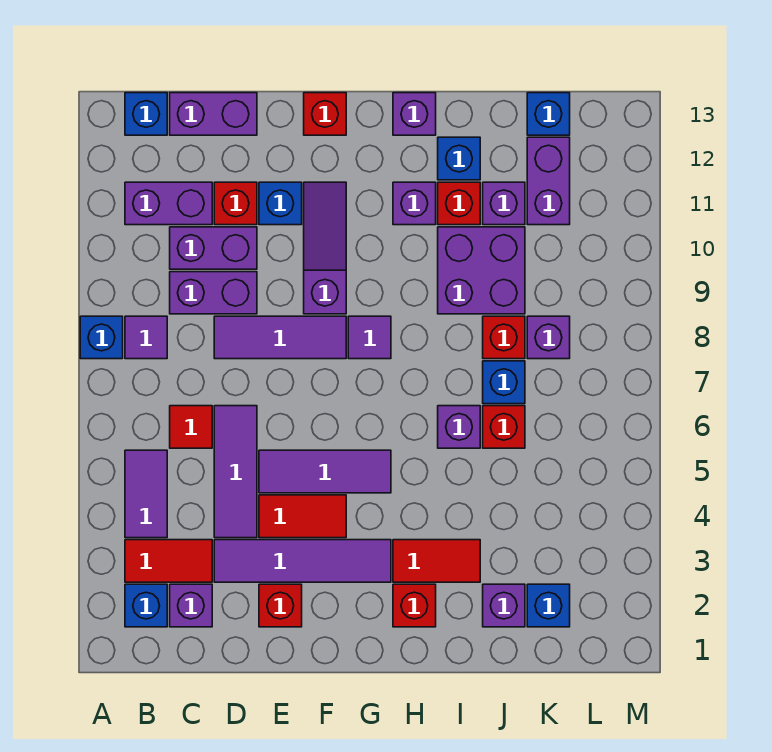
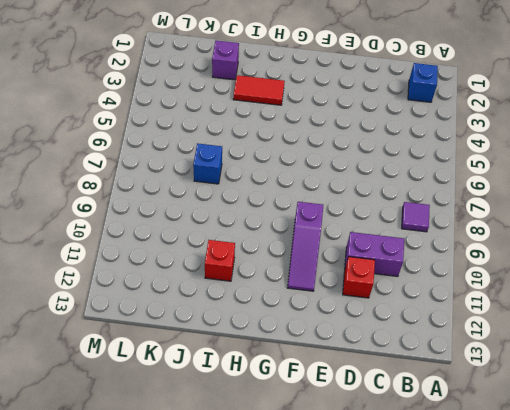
none -> blue brick A8 level 1
none -> red tile B3:C3 level 1
none -> purple tile B4:B5 level 1
none -> purple brick B11:C11 level 1

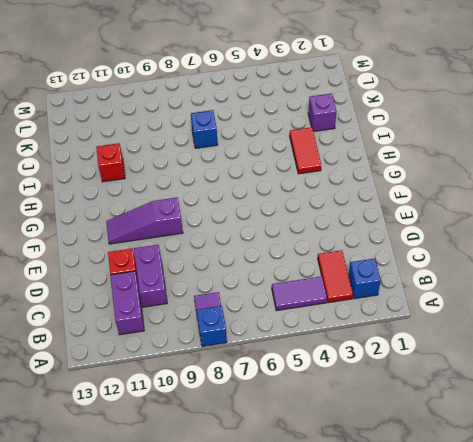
none -> blue brick B13 level 1
none -> purple brick C2 level 1
none -> red tile C6 level 1
none -> purple brick C9:D9 level 1

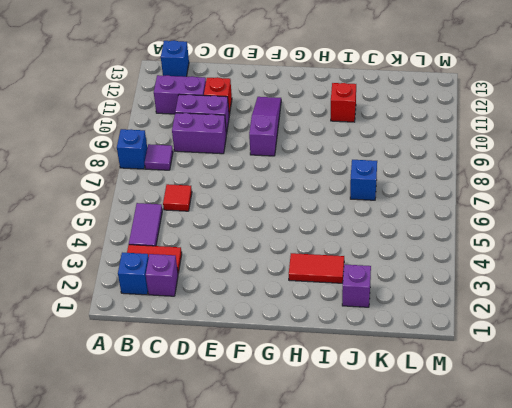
none -> purple brick C13:D13 level 1
none -> purple tile D3:G3 level 1
none -> purple tile D4:D6 level 1
none -> purple tile D8:F8 level 1

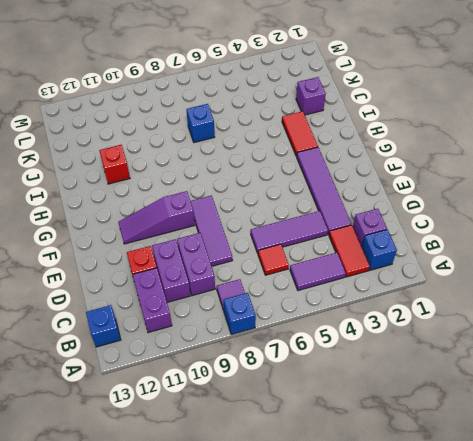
none -> purple brick C13:D13 level 1
none -> red brick E2 level 1
none -> red tile E4:F4 level 1
none -> purple tile E5:G5 level 1

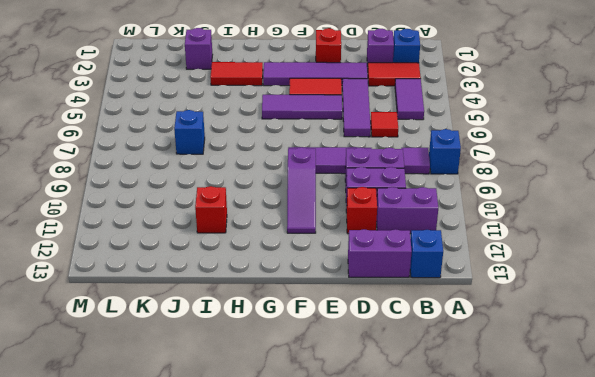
none -> blue brick E11 level 1
none -> red brick F13 level 1
none -> purple tile G8 level 1
none -> red brick H2 level 1

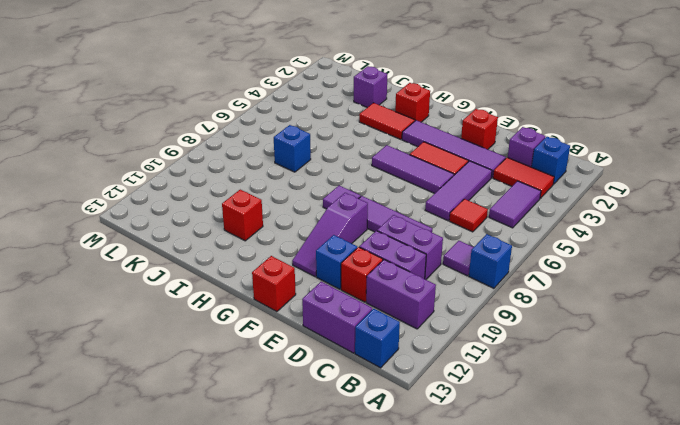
none -> purple brick H11 level 1
none -> purple brick H13 level 1
none -> purple brick I6 level 1
none -> purple brick I9:J10 level 1

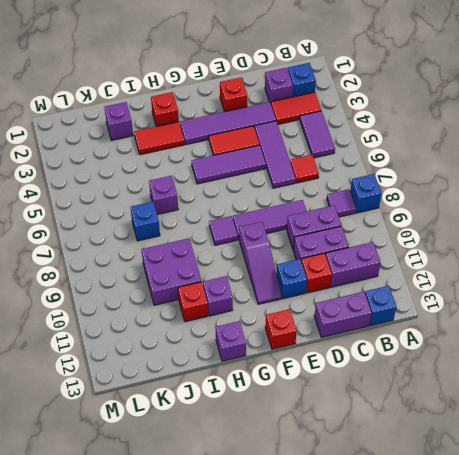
none -> blue brick I12 level 1
none -> red brick J6 level 1
none -> red brick J8 level 1
none -> purple brick J11 level 1

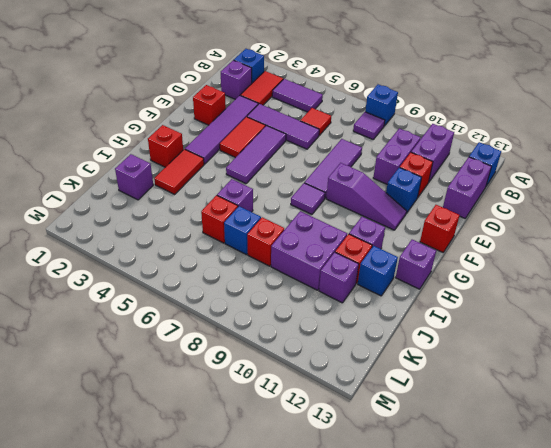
none -> purple brick C9:D9 level 1
none -> blue brick K2 level 1
none -> purple brick K8 level 1
none -> purple brick K11:K12 level 1

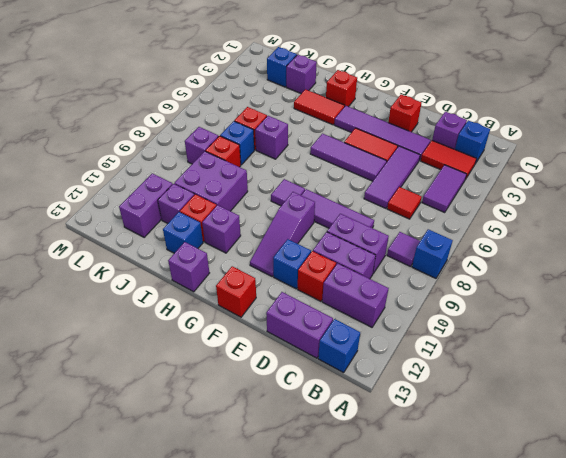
none -> blue brick K13 level 1

